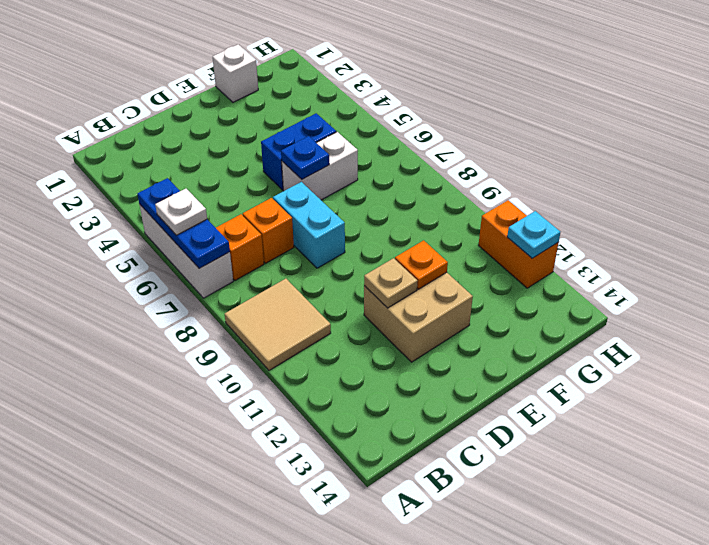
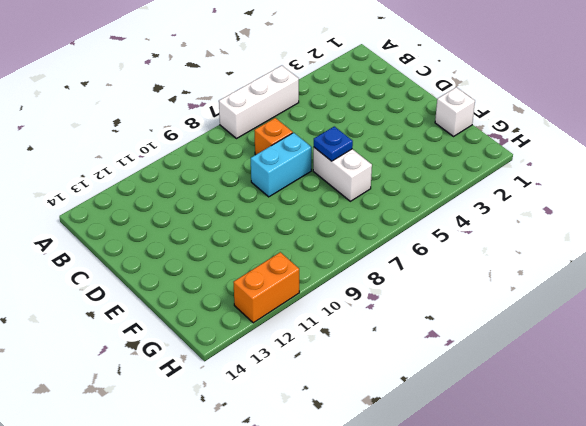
none -> tan tile A9:B10 level 1
none -> orange brick B7 level 1
none -> tan brick D11:E12 level 1

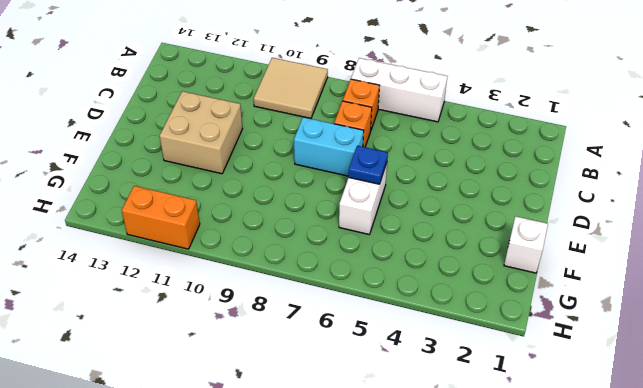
none -> blue brick E5:F5 level 1
none -> blue plate A5:A7 level 2
none -> tan plate D11 level 2

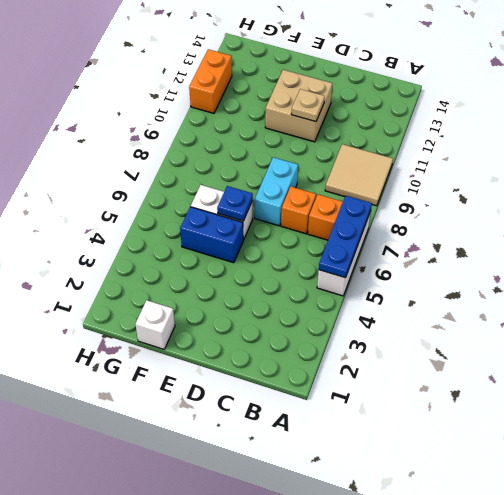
none -> orange plate E11 level 2
none -> cyan plate H12 level 2
none -> white plate A6 level 3

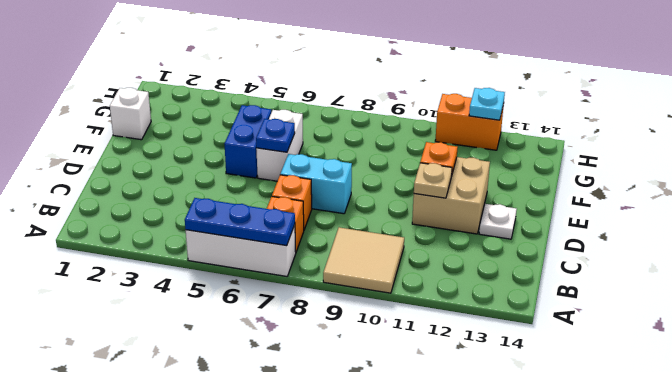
white plate D13 level 1 -> white plate A6 level 3

